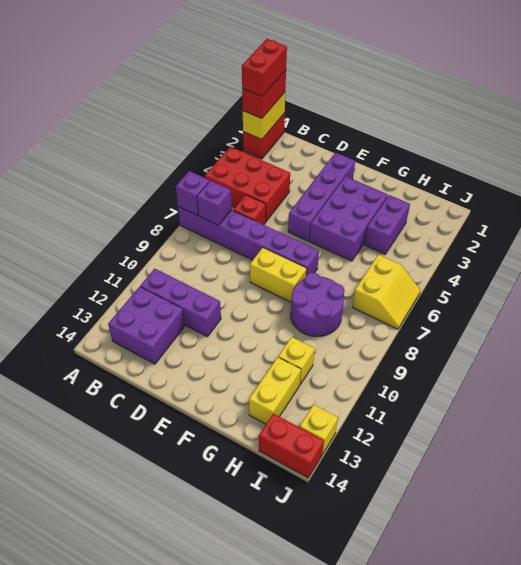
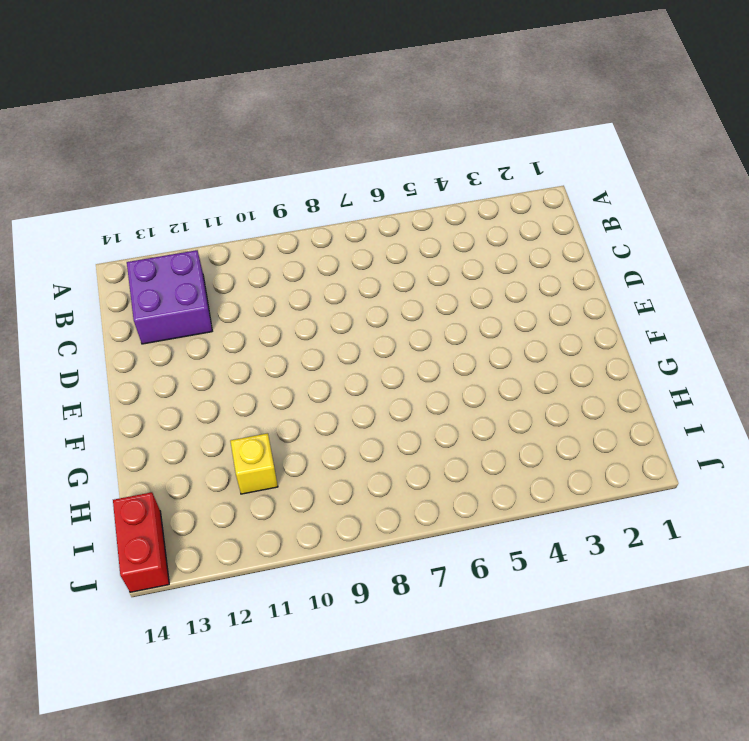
none -> red brick A1:A2 level 1
none -> red brick A4:C5 level 1
none -> purple brick A7:F7 level 1

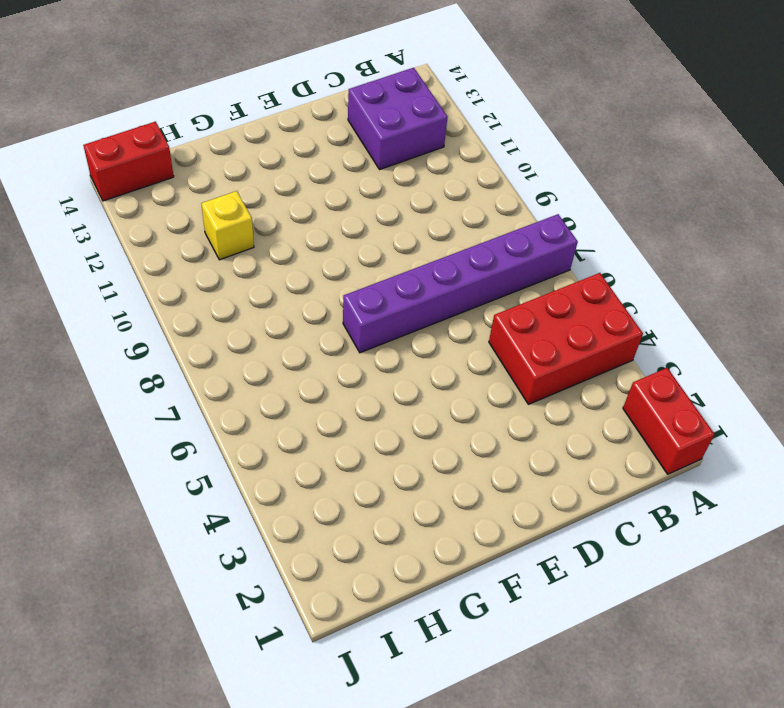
none -> purple brick B11:D11 level 1
none -> red brick C6 level 1
none -> purple brick E2:E5 level 1

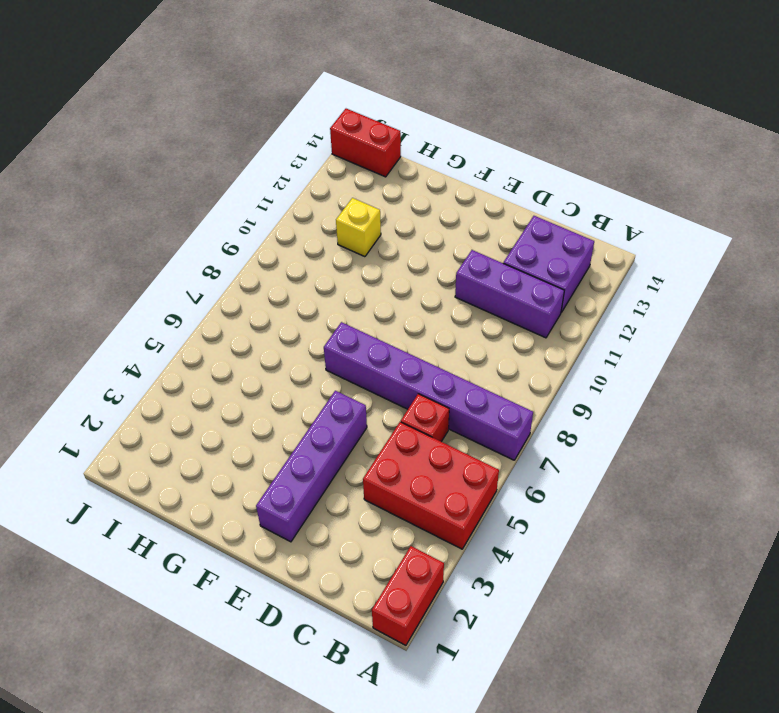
none -> yellow brick E8:F8 level 1
none -> purple brick F3:G5 level 1
none -> purple round brick G8:H9 level 1

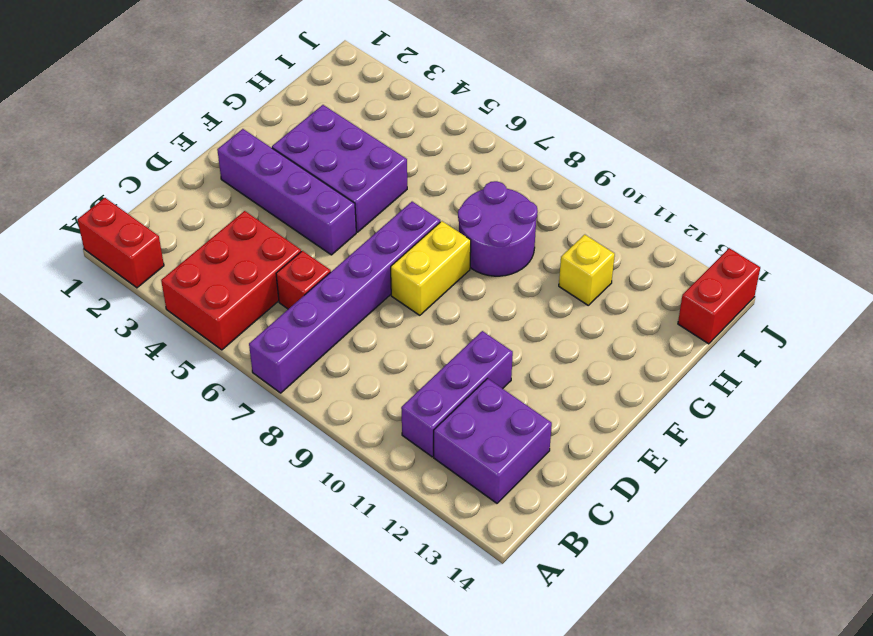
none -> purple brick H3:H4 level 1
none -> yellow brick H12:H13 level 1
none -> yellow slope I6:J7 level 1 top I

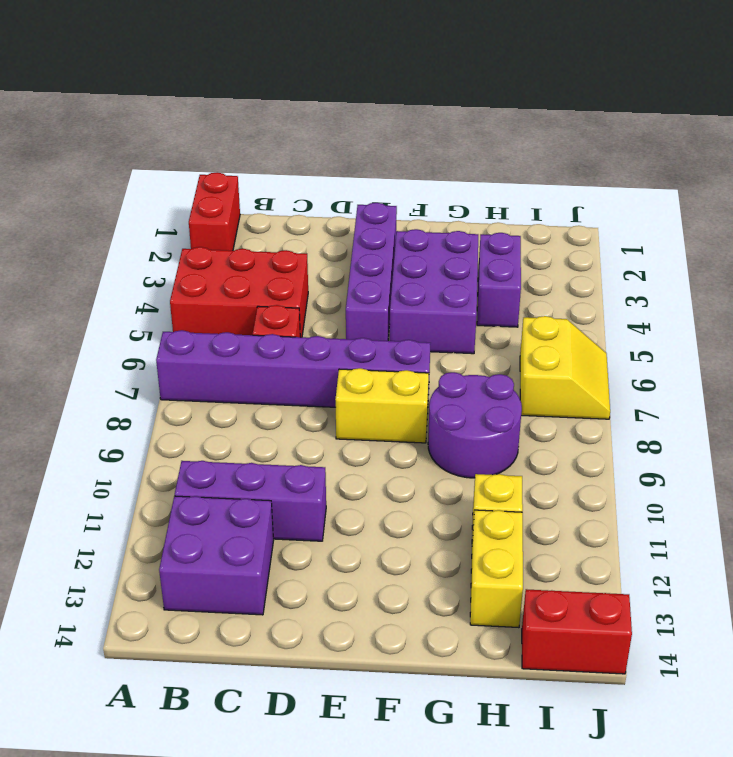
none -> yellow brick J13 level 1
none -> yellow brick A1:A2 level 2
none -> purple brick A7 level 2

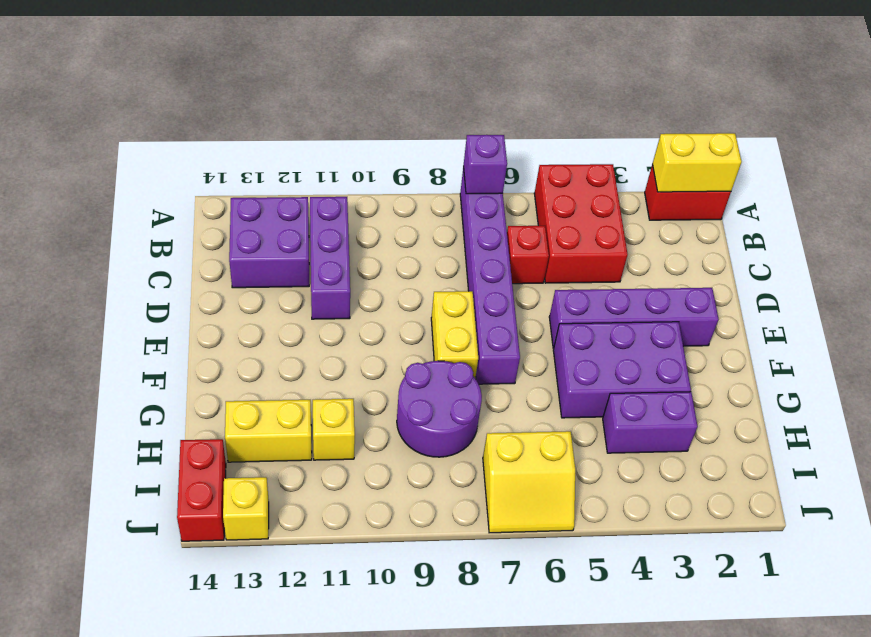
none -> purple brick B7 level 2
none -> red brick A1:A2 level 3
none -> red brick A1:A2 level 4

